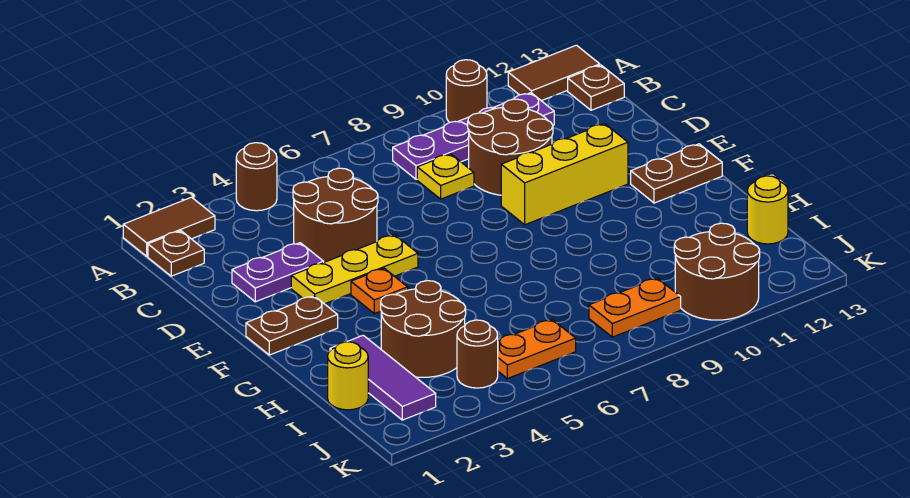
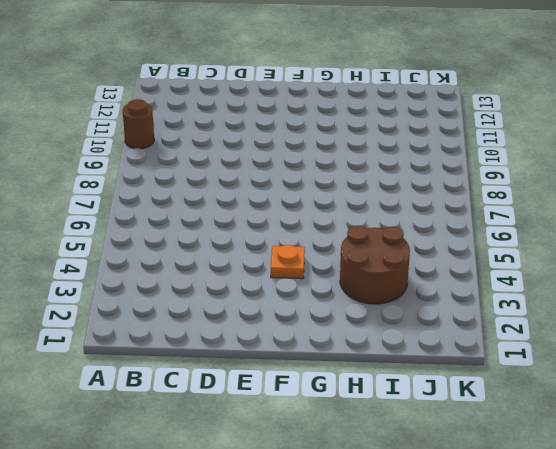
none -> brown tile A1:A2 level 1
none -> brown round brick A4 level 1
none -> brown tile A12:A13 level 1

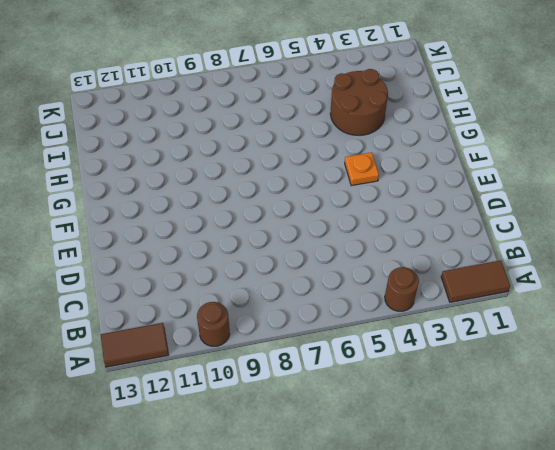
none -> brown plate B1 level 1
none -> purple plate B8:B11 level 1
none -> brown plate B13 level 1

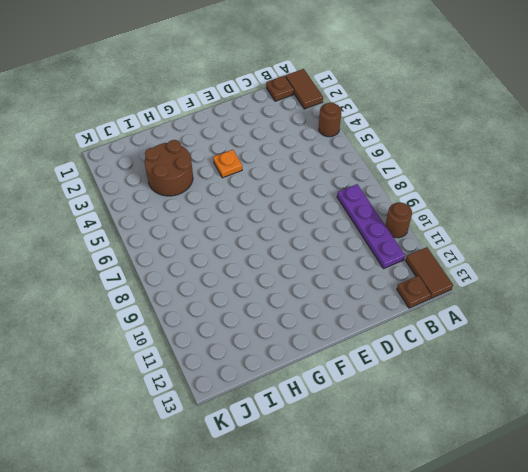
none -> brown round brick C4:D5 level 1
none -> yellow plate C8 level 1
none -> brown round brick C9:D10 level 1

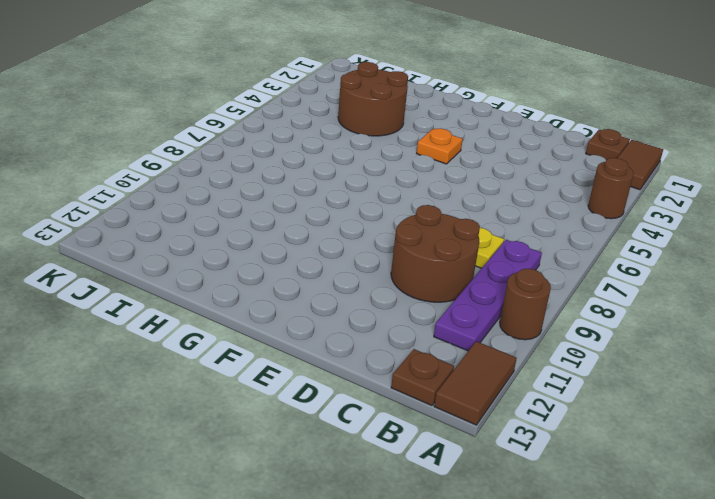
none -> brown round brick C4:D5 level 1
none -> purple plate D2:D3 level 1
none -> yellow plate E3:E5 level 1

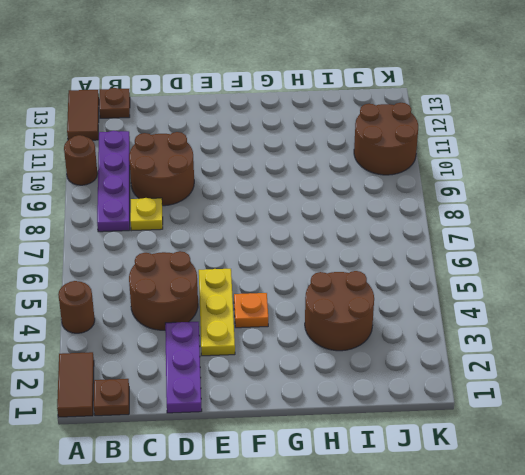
purple plate D1:D3 level 1 -> purple plate D2:D3 level 1
none -> yellow brick E9:E11 level 1
none -> brown plate F1:F2 level 1
none -> brown plate F12:F13 level 1

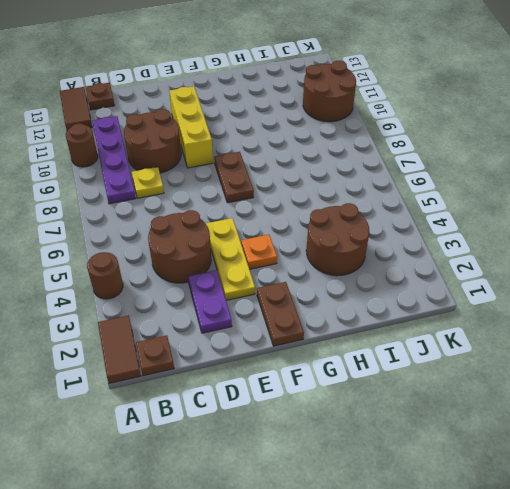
brown plate F7:F8 level 1 -> brown plate F12:F13 level 1
none -> purple tile H2:J2 level 1
none -> yellow round brick I1 level 1
none -> yellow round brick I13 level 1

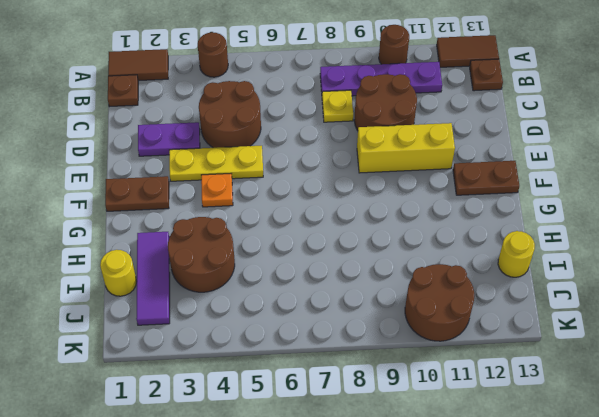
none -> brown round brick J4 level 1
none -> orange plate J5:J6 level 1
none -> orange plate J8:J9 level 1

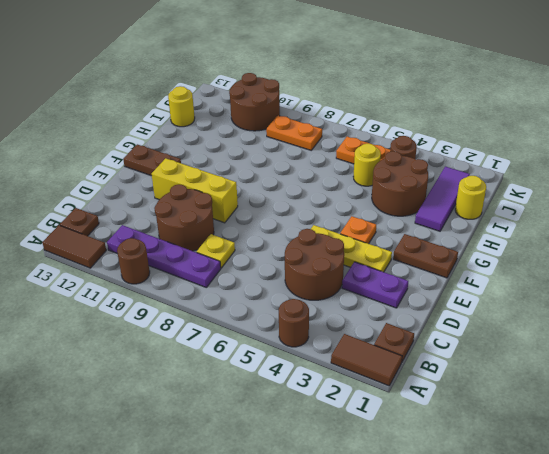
yellow round brick I5 level 1 -> none

